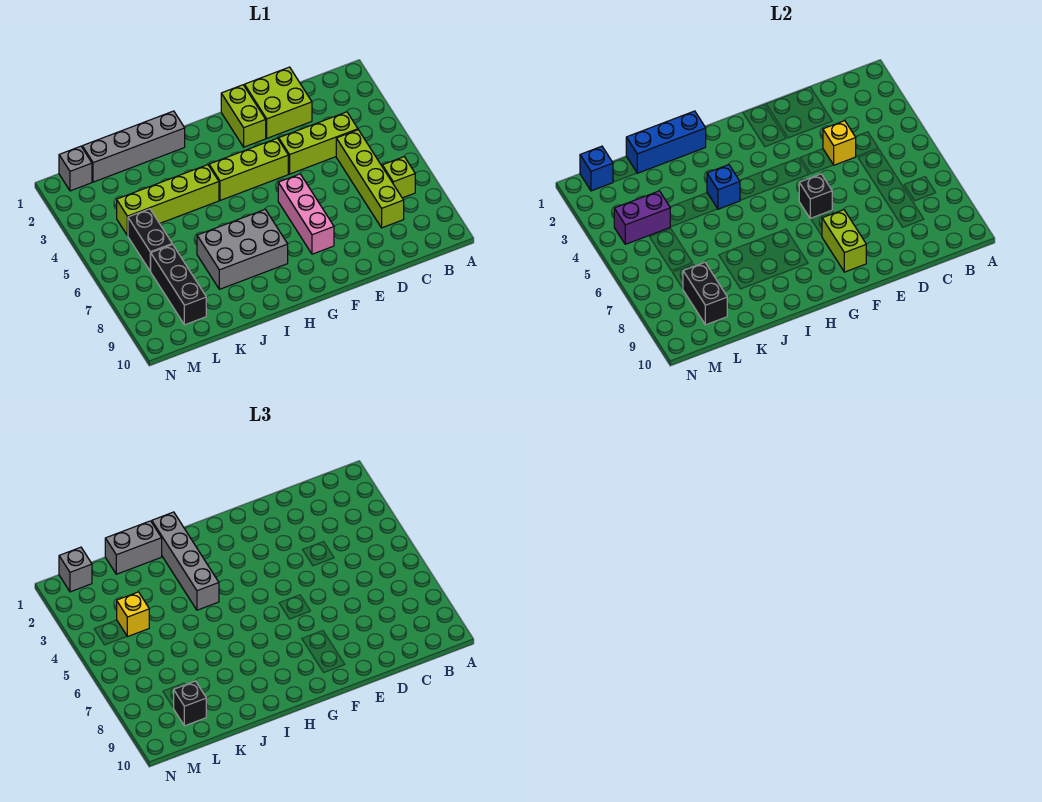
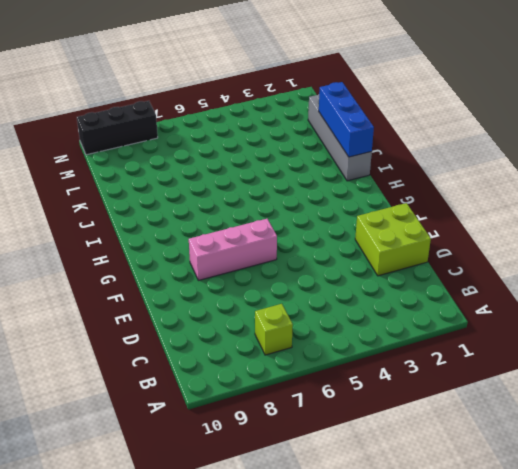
black brick N8:N10 level 1 -> black brick L7:L9 level 1
none -> lime brick C4:E4 level 1
none -> lime brick C5:C8 level 1
none -> lime brick F1:F2 level 1

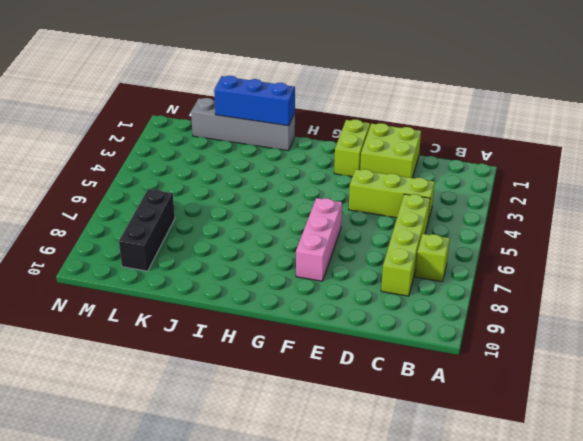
none -> lime brick F4:H4 level 1
none -> grey brick H7:J8 level 1
none -> lime brick I4:L4 level 1

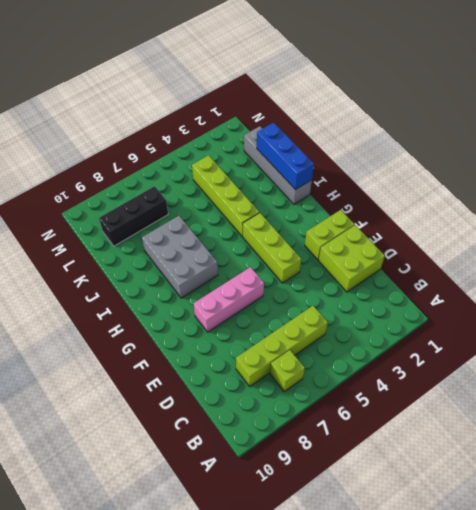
none -> lime brick C4:E4 level 1
none -> black brick L5:L6 level 1
none -> grey brick M1 level 1

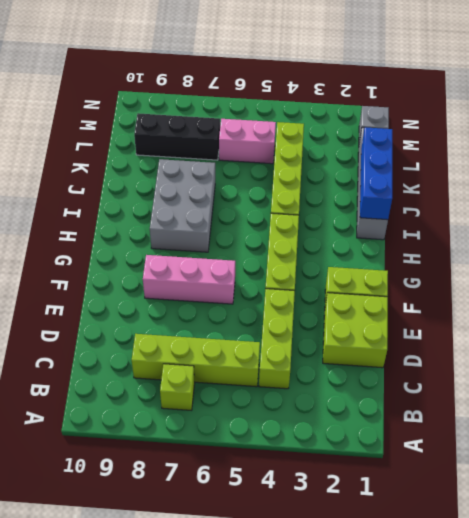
pink brick L5:L6 level 1 -> black brick L5:L6 level 1
none -> yellow brick D4 level 2
none -> black brick F6 level 2
none -> lime brick F8:F9 level 2

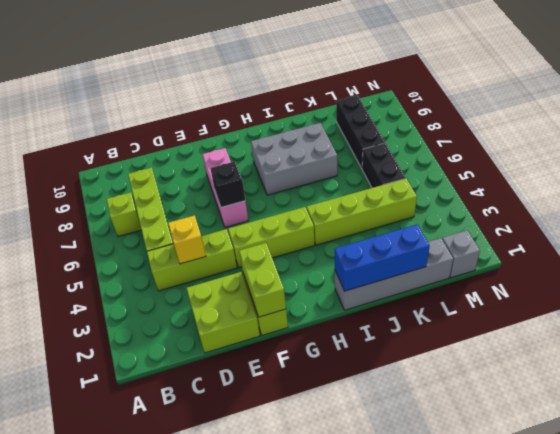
lime brick F1:F2 level 2 -> lime brick F8:F9 level 2
none -> blue brick I4 level 2
none -> purple brick L4:M4 level 2
none -> black brick L8:L9 level 2

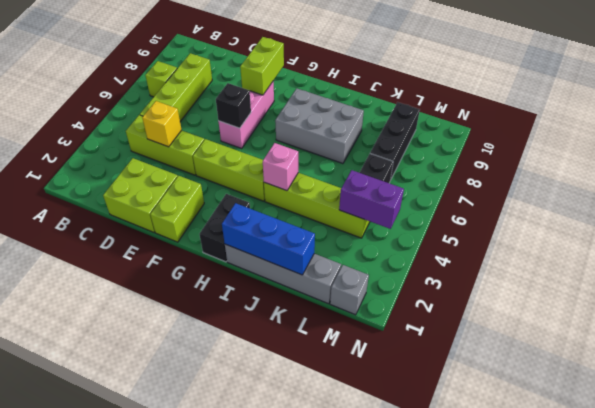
black brick H1:H2 level 1 -> black brick L8:L9 level 2
pink brick I4 level 2 -> blue brick I4 level 2
none -> blue brick M1 level 2
none -> grey brick I1:I4 level 3
none -> grey brick J1:K1 level 3

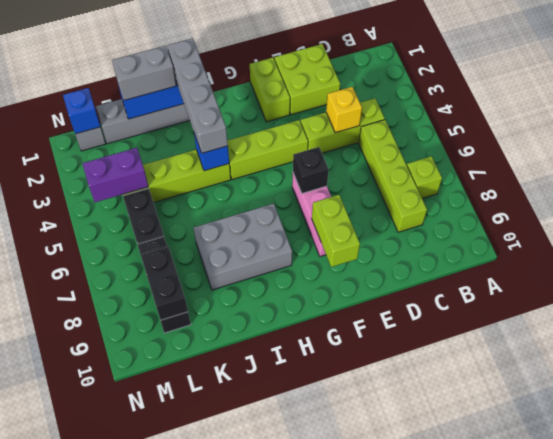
none -> yellow brick L4 level 3
none -> black brick L9 level 3
none -> grey brick M1 level 3

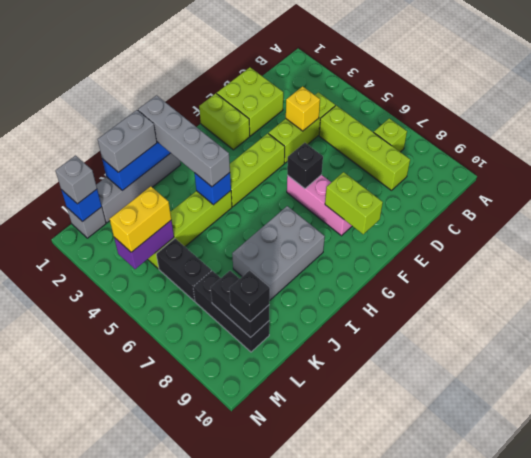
yellow brick L4:M4 level 3 -> yellow brick L4 level 3

